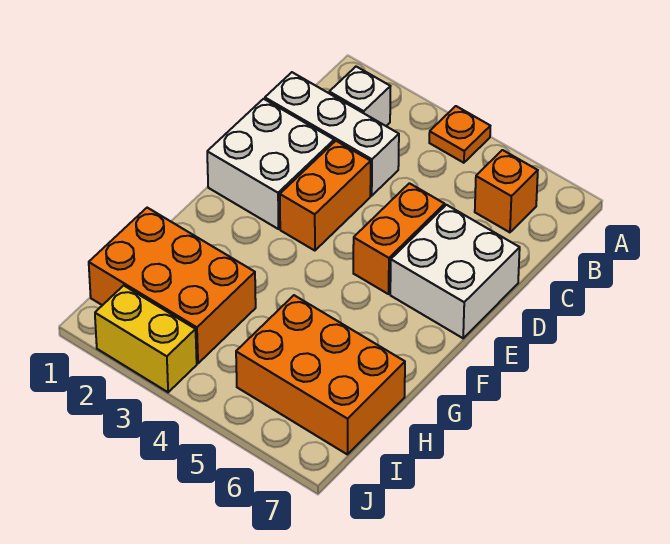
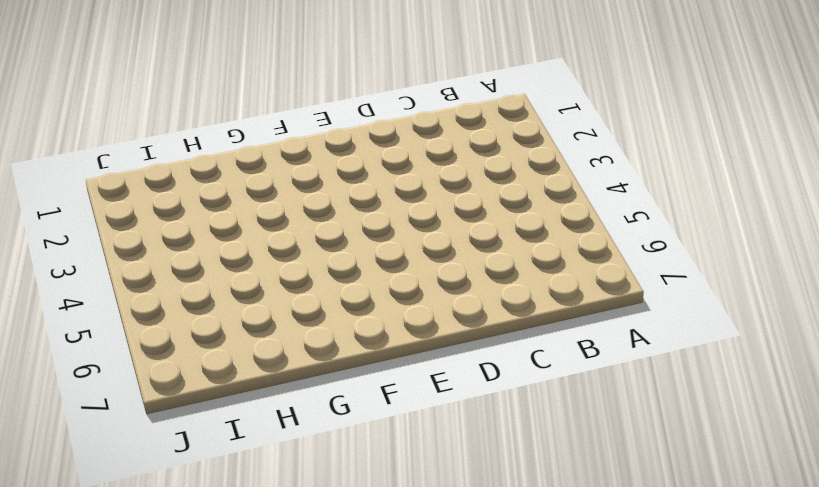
none -> orange plate A4 level 1
none -> white brick B2 level 1

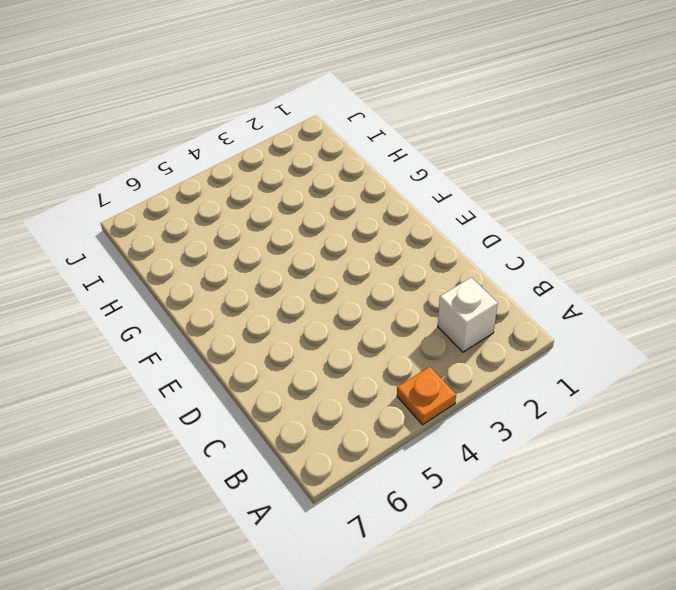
none -> orange brick B6 level 1
none -> white brick C1:C3 level 1

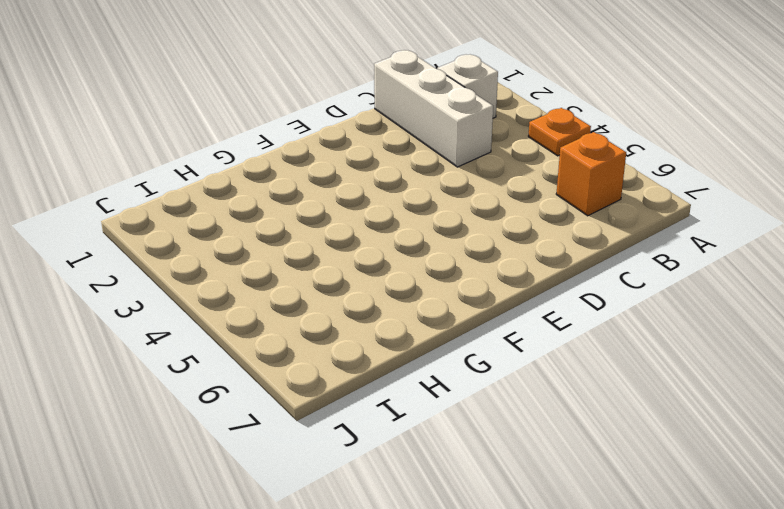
none -> white brick D1:E2 level 1
none -> orange brick D3:E3 level 1

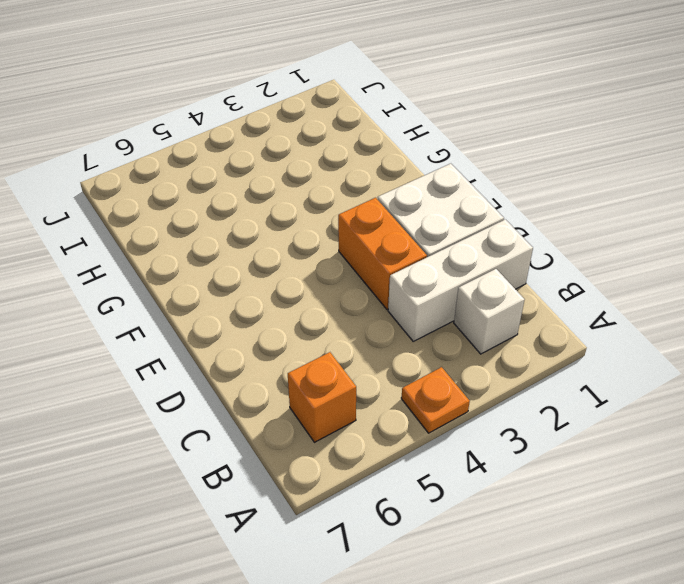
none -> orange brick D5:E5 level 1
none -> white brick D6:E7 level 1

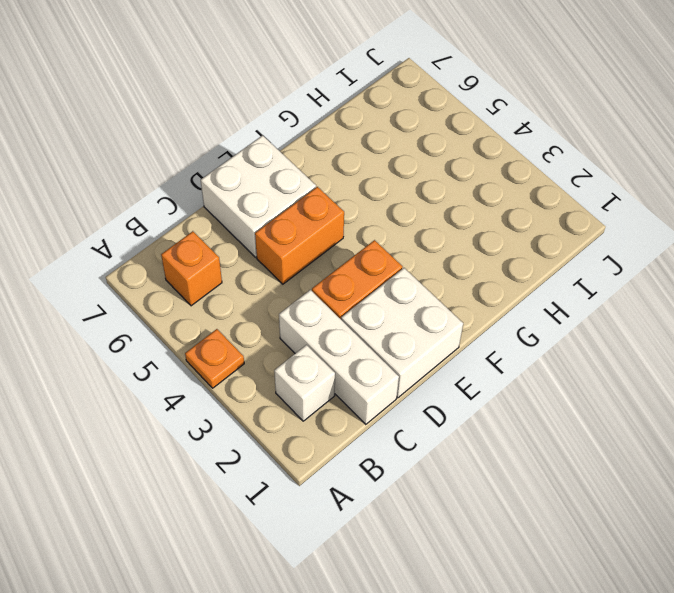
none -> orange brick H1:I3 level 1
none -> orange brick H5:I7 level 1

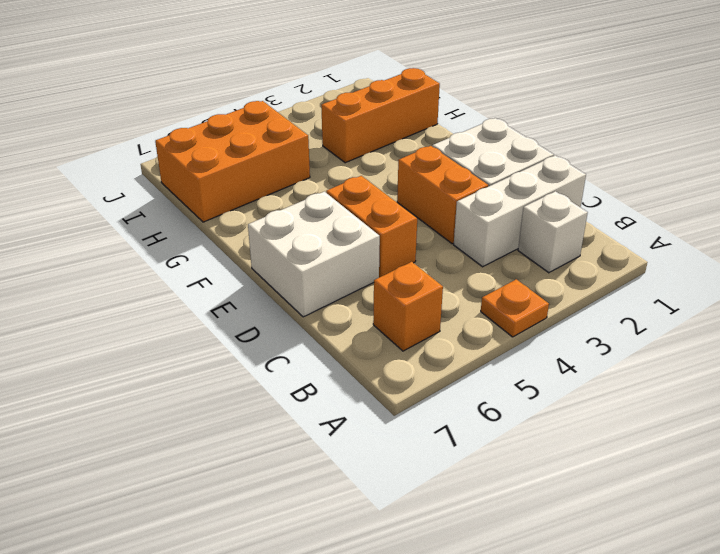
orange brick H1:H3 level 1 -> orange brick H1:I3 level 1
none -> yellow brick J2:J3 level 1

